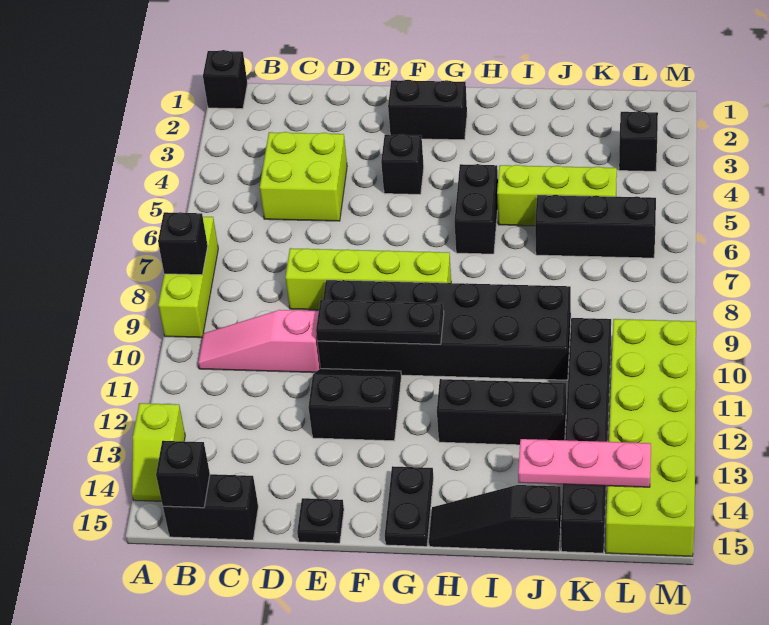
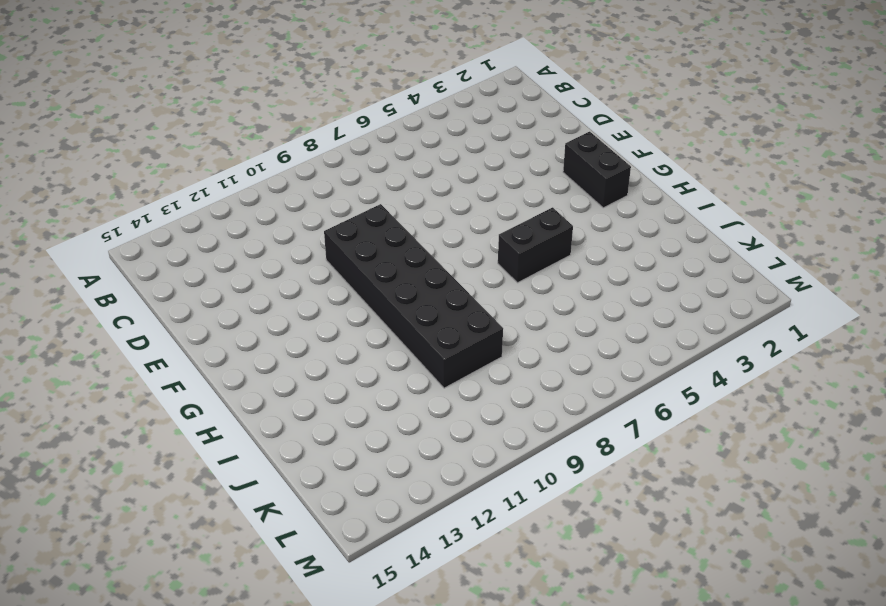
none -> black brick A1 level 1
none -> lime brick A7:A9 level 1
none -> lime slope A13:A14 level 1 top 13

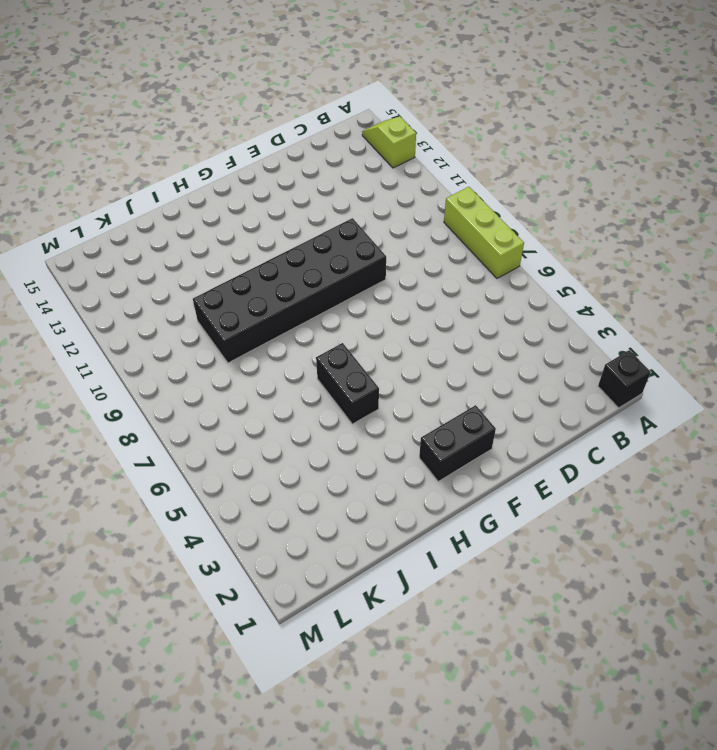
none -> pink slope B10:D10 level 1 top D
none -> black brick B15:C15 level 1
none -> lime brick C4:D5 level 1

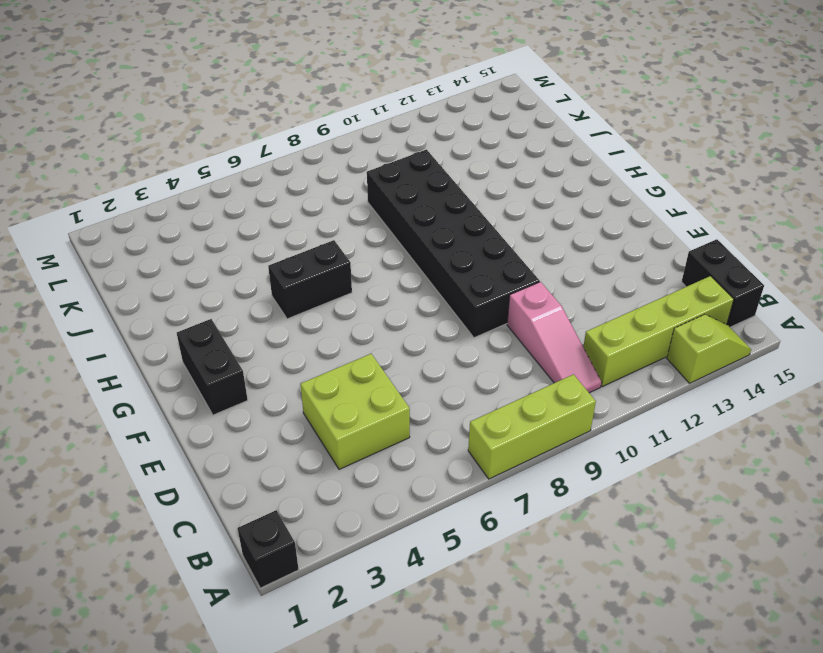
lime brick B11:B14 level 1 -> lime brick D8:G8 level 1
none -> black slope E11:F12 level 1 top 12
none -> black plate E15 level 1
none -> black brick F4 level 1

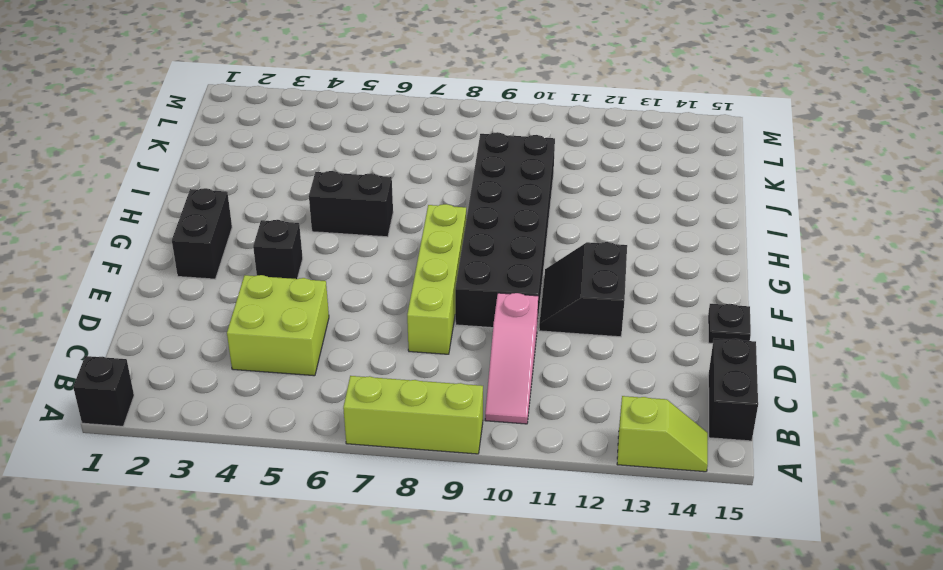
none -> black plate G14:G15 level 1
none -> black brick H12:J12 level 1
none -> black slope H15:J15 level 1 top J

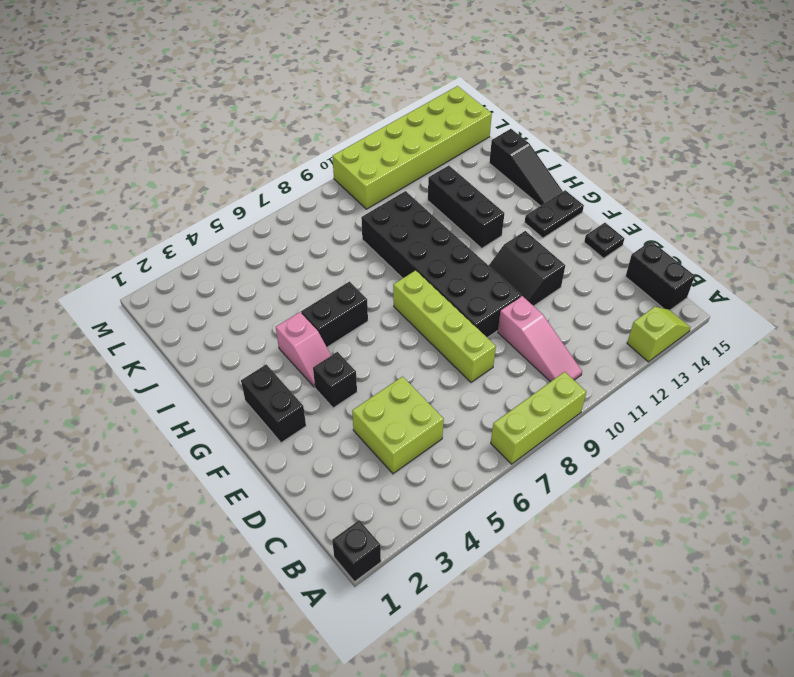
pink slope G4:H4 level 1 top H -> none
none -> lime brick I5:K5 level 1
none -> black brick J6:L6 level 1
none -> black brick K10:K15 level 1

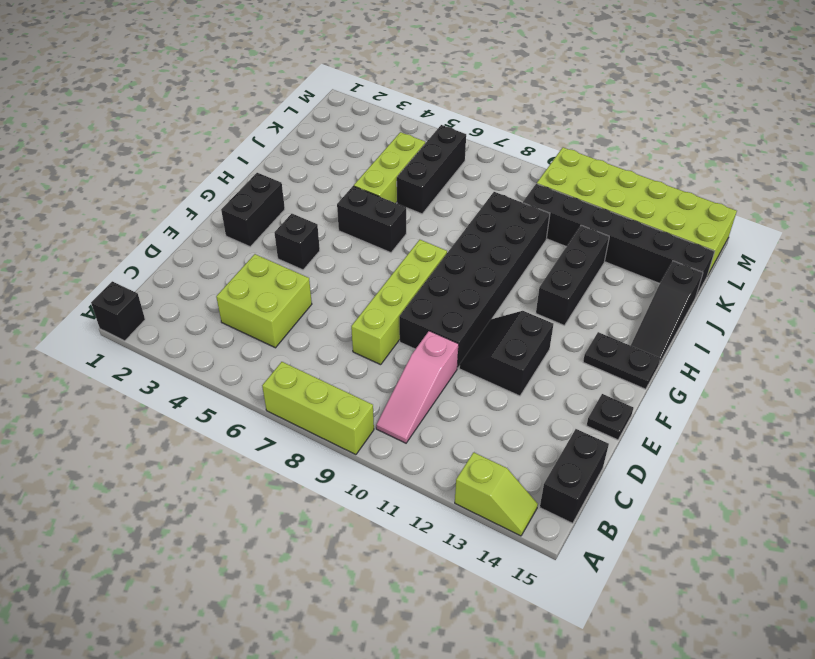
none -> black brick L3 level 1
none -> black brick A8 level 2
none -> black brick B15 level 2

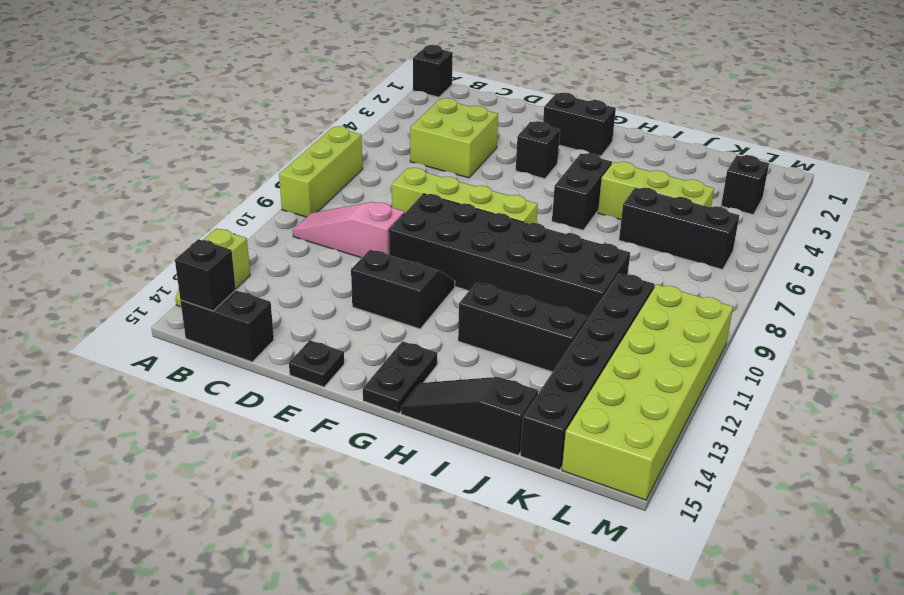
none -> black brick A8 level 2
none -> black plate E10:G10 level 2
none -> pink plate J14:L14 level 2

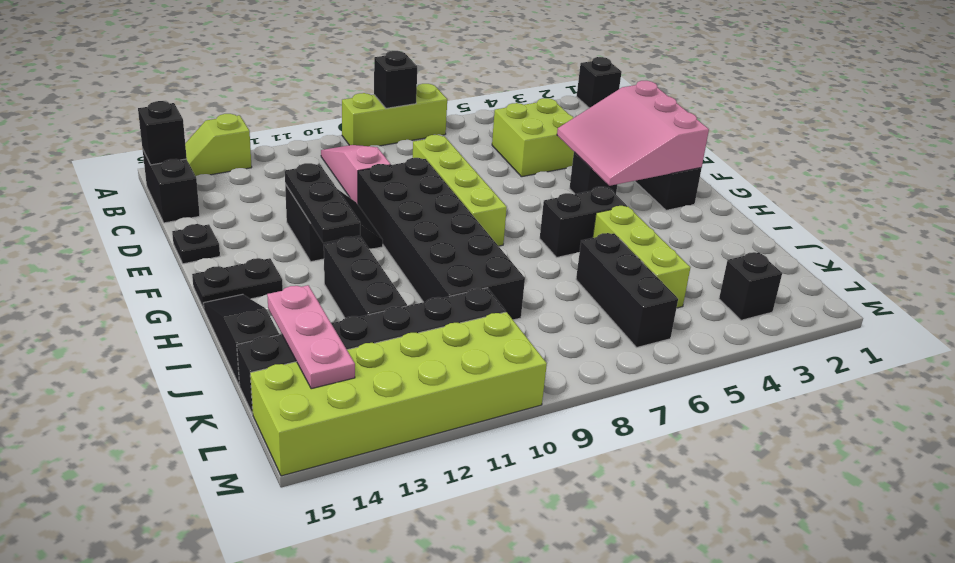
pink slope E2:G4 level 2 top 2 -> none
black plate E12:G12 level 2 -> black plate E10:G10 level 2

